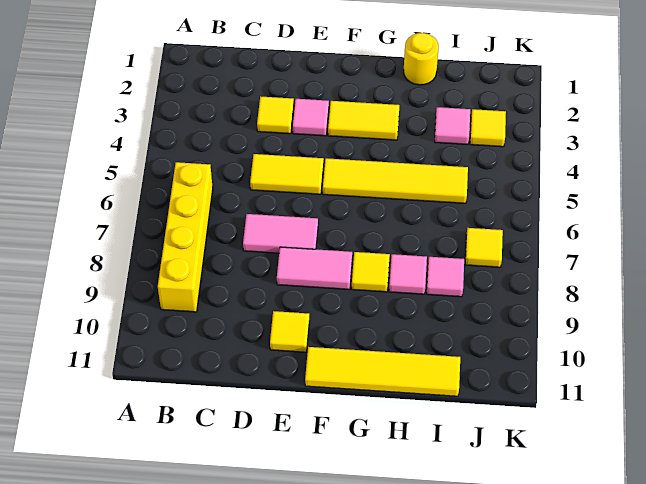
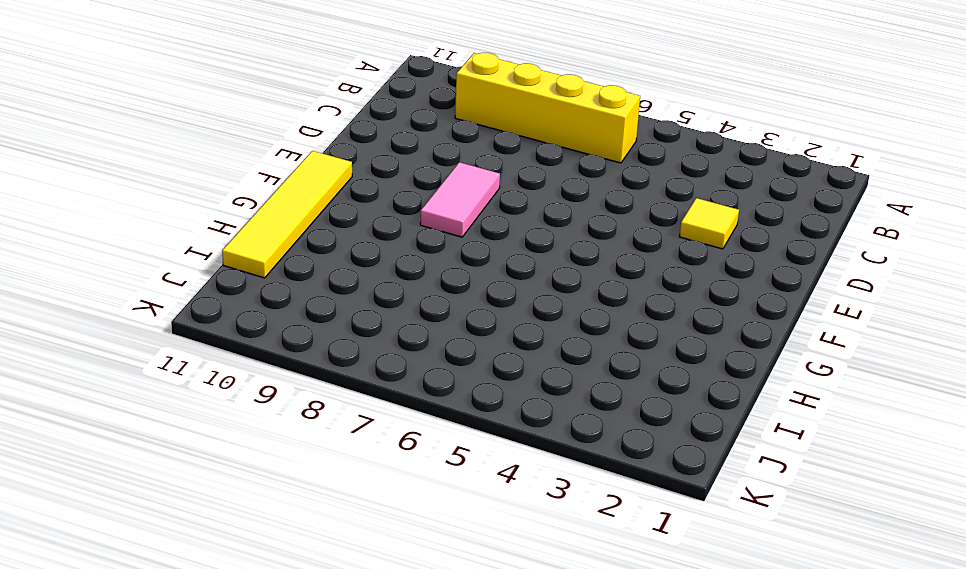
none -> yellow tile D5:E5 level 1
none -> pink tile D7:E7 level 1
none -> pink tile E3 level 1

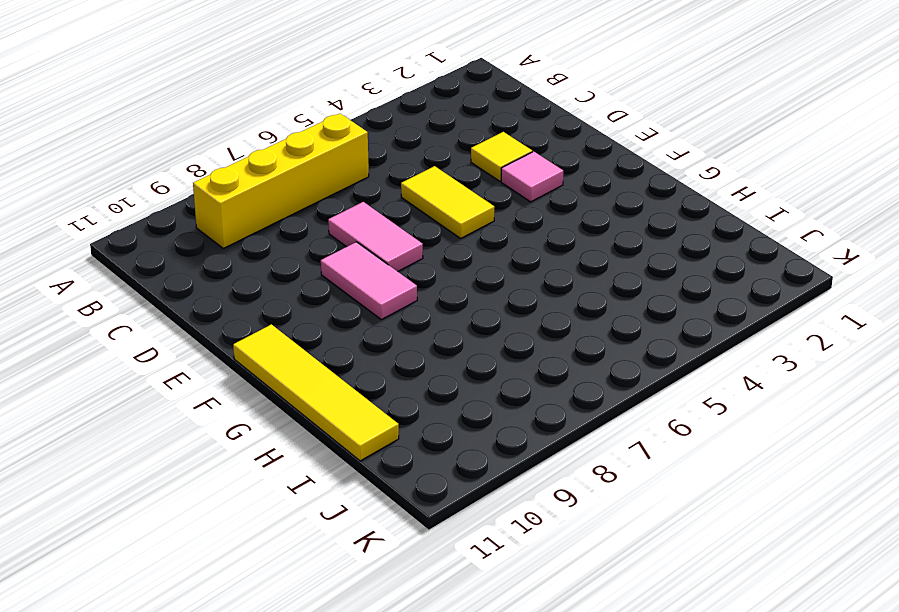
none -> yellow tile E10 level 1
none -> yellow tile F3:G3 level 1
none -> yellow tile F5:I5 level 1

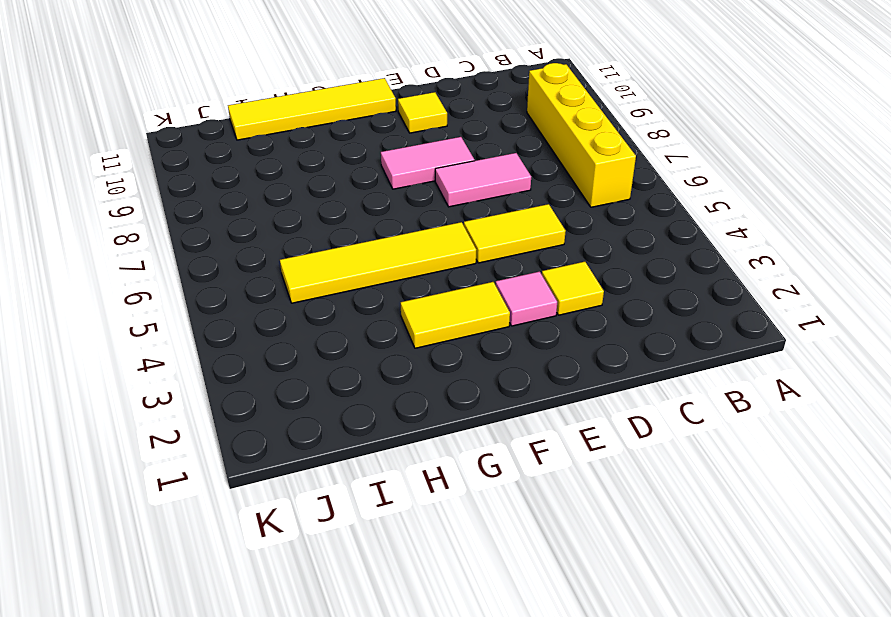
none -> yellow tile G8 level 1
none -> yellow round brick H1 level 1
none -> pink tile H8 level 1

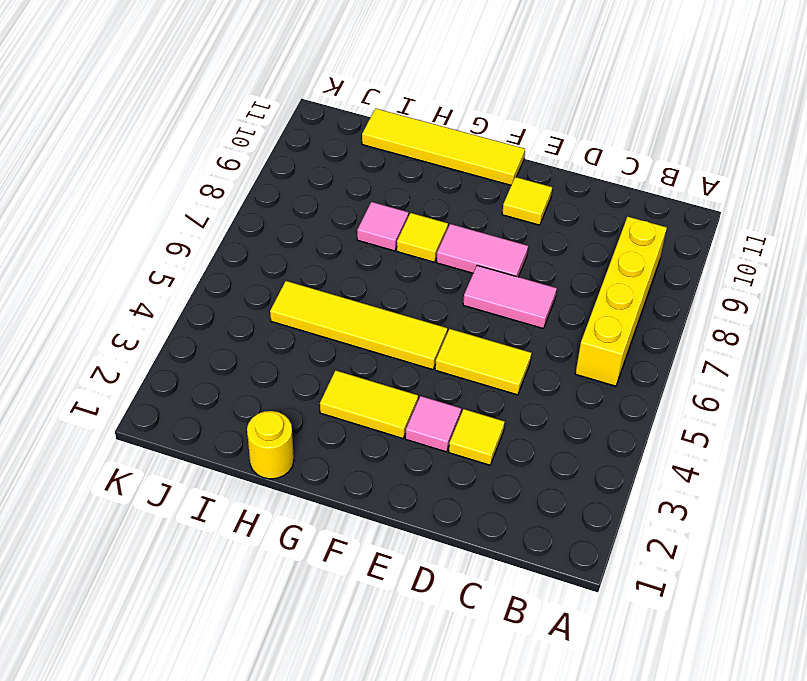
none -> pink tile I3 level 1
none -> pink tile I8 level 1
none -> yellow tile J3 level 1

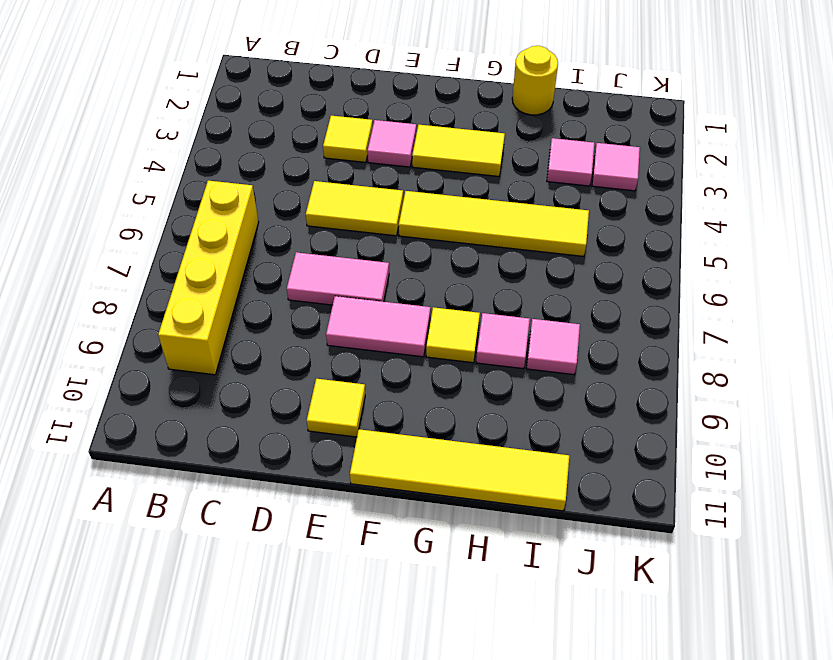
pink tile J3 level 1 -> yellow tile J3 level 1
none -> yellow tile J7 level 1

